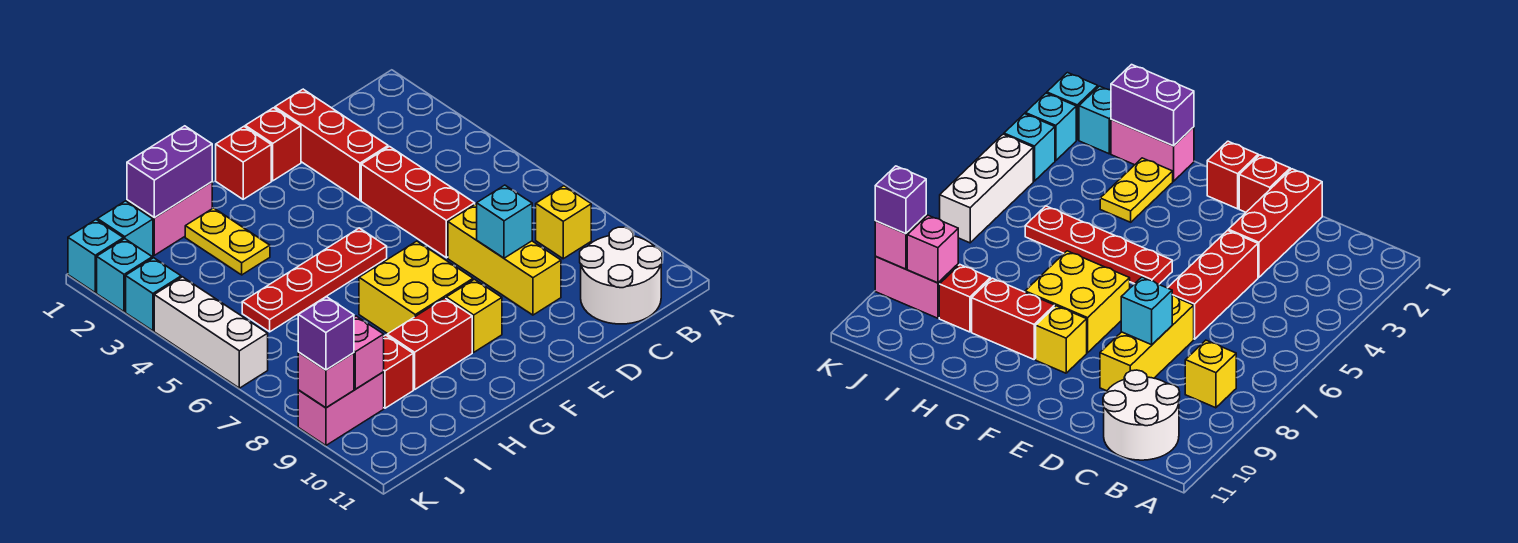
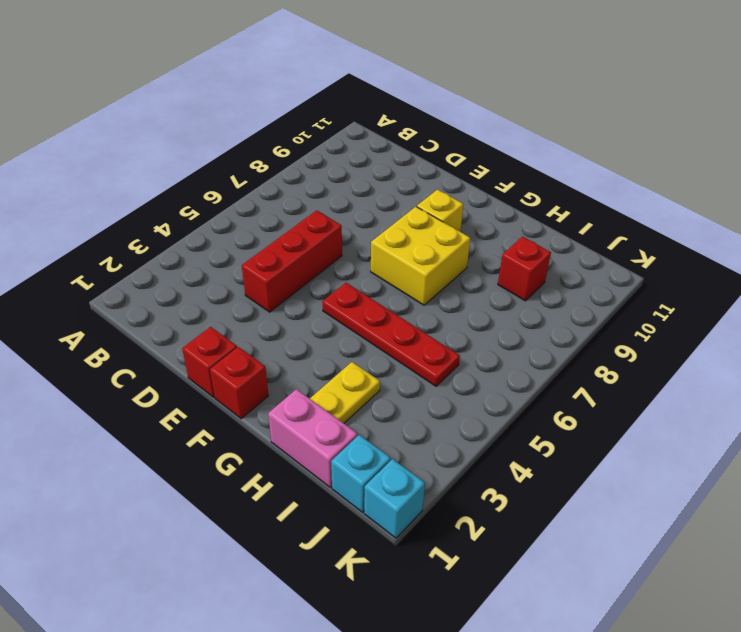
none -> yellow brick B8 level 1
none -> white round brick B10:C11 level 1
none -> red brick D1:D3 level 1

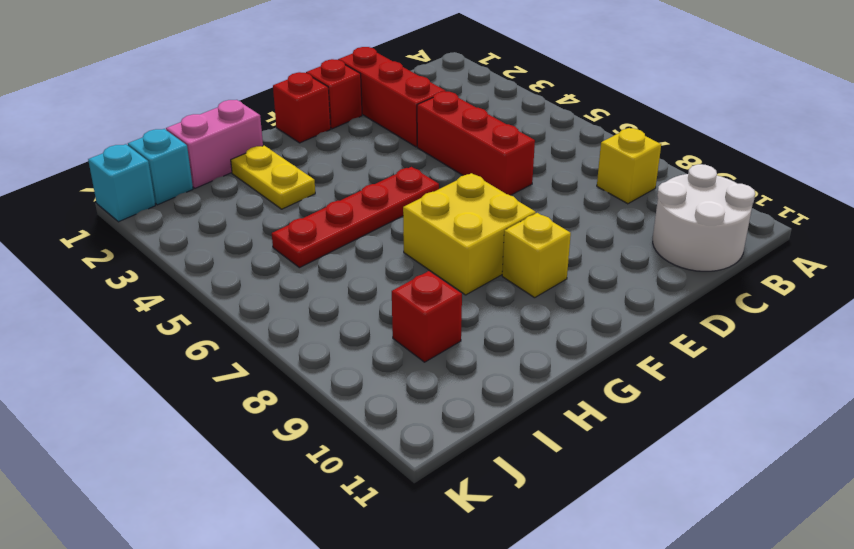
none -> yellow brick D7:D9 level 1
none -> red brick G9:H9 level 1
none -> pink brick J9:K9 level 1

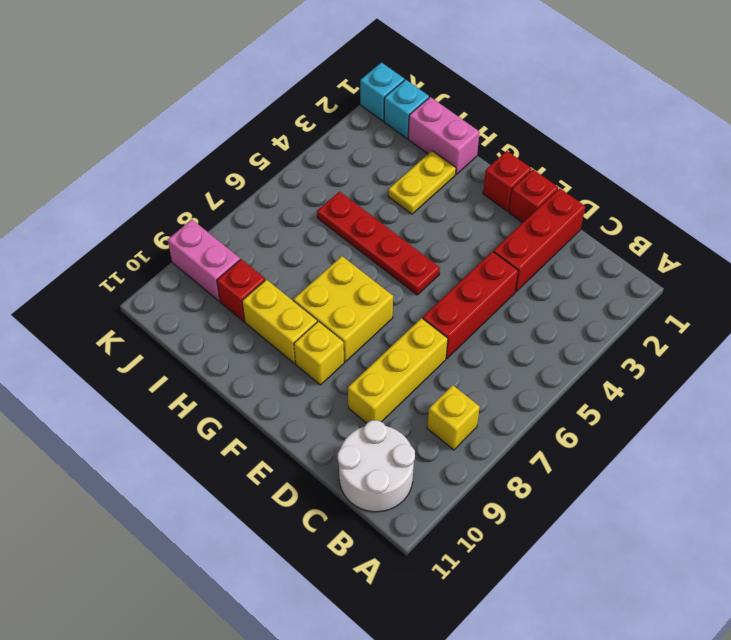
yellow brick G9:H9 level 1 -> red brick G9:H9 level 1
none -> cyan brick K2 level 1
none -> cyan brick K3 level 1
none -> white brick K4:K6 level 1

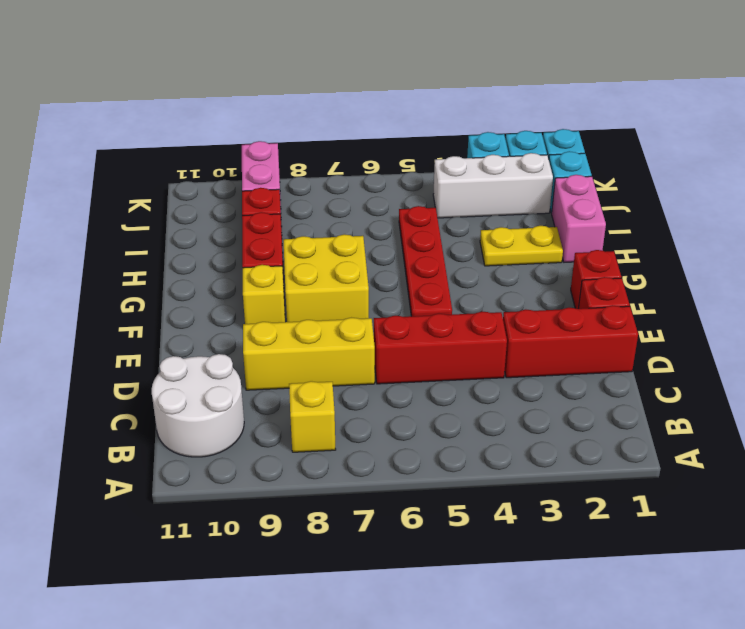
white brick J2:J4 level 1 -> white brick K4:K6 level 1
none -> cyan brick D8 level 2
none -> purple brick H1:I1 level 2
none -> pink brick J9 level 2

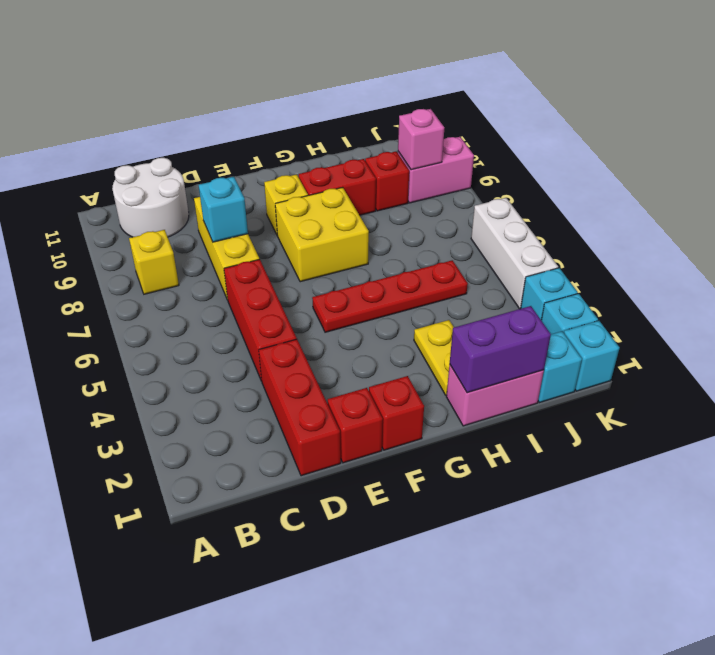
none -> pink brick K9 level 2
none -> purple brick K9 level 3

